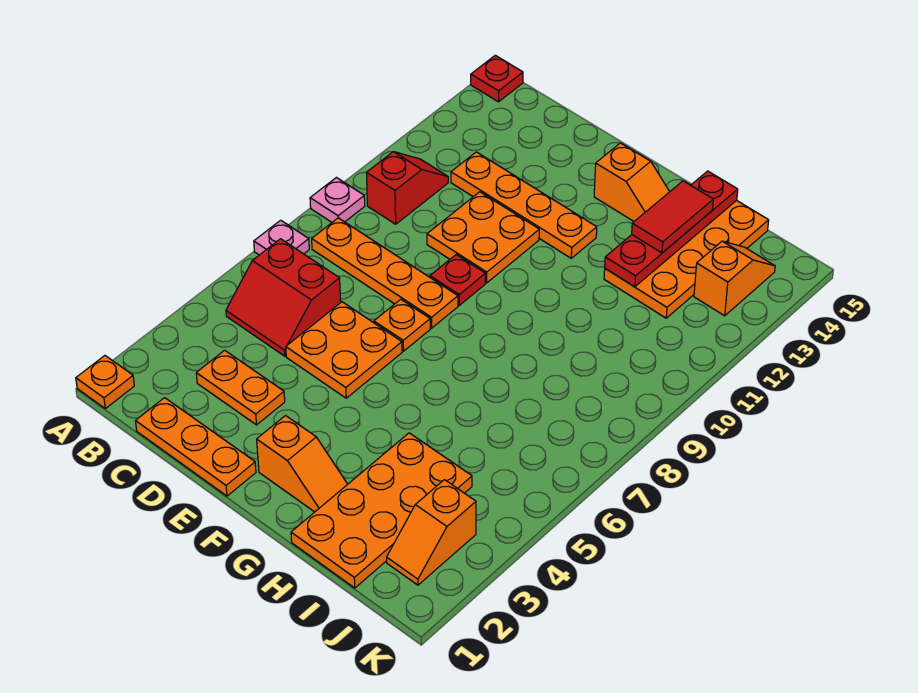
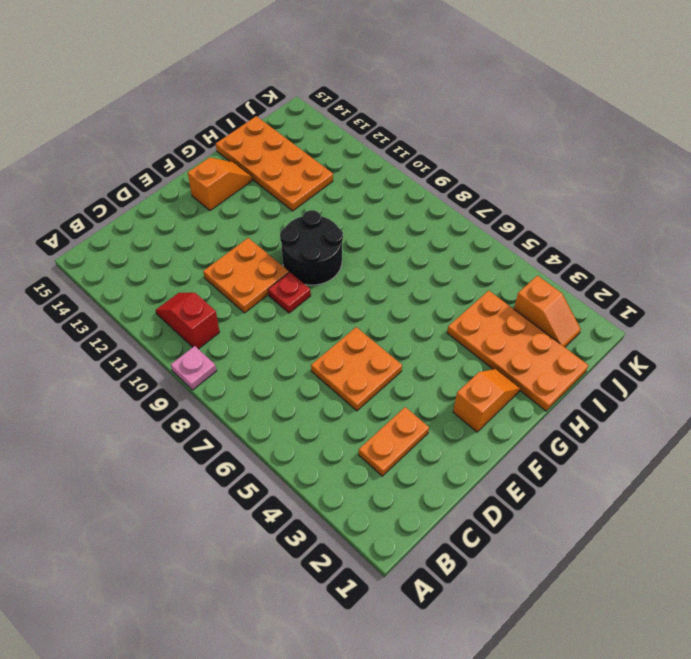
black round brick F9:G10 level 1 -> none
none -> orange plate A1 level 1
none -> pink plate A7 level 1
none -> red plate A15 level 1

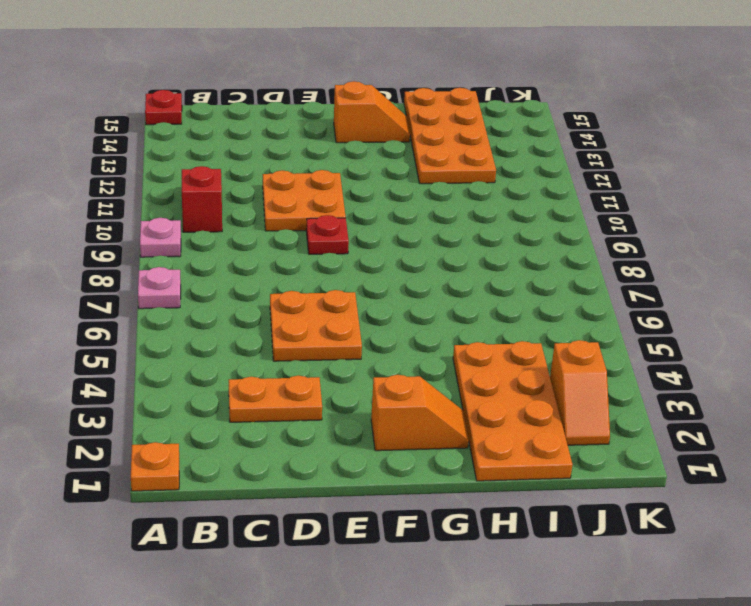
none -> red slope B5:C6 level 1 top 6
none -> orange plate B8:E8 level 1
none -> orange plate C1:E1 level 1

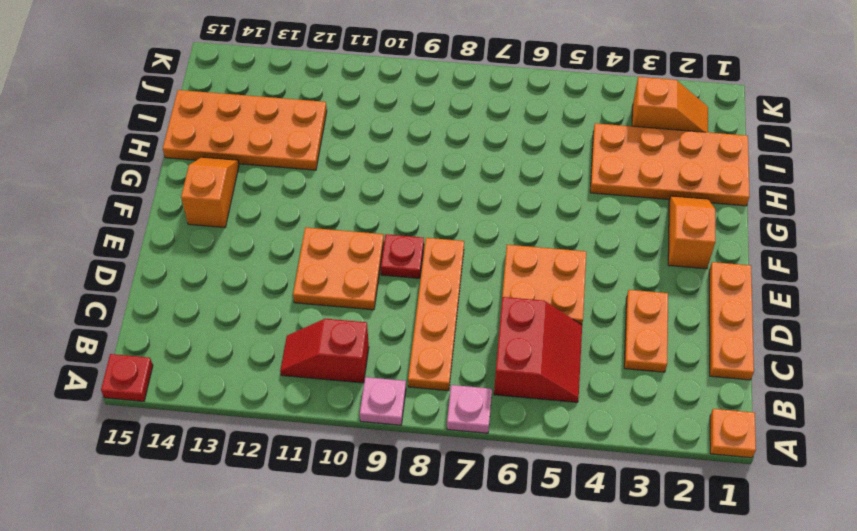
none -> orange plate C12:F12 level 1
none -> orange plate E7 level 1
none -> orange slope J13:J14 level 1 top 13

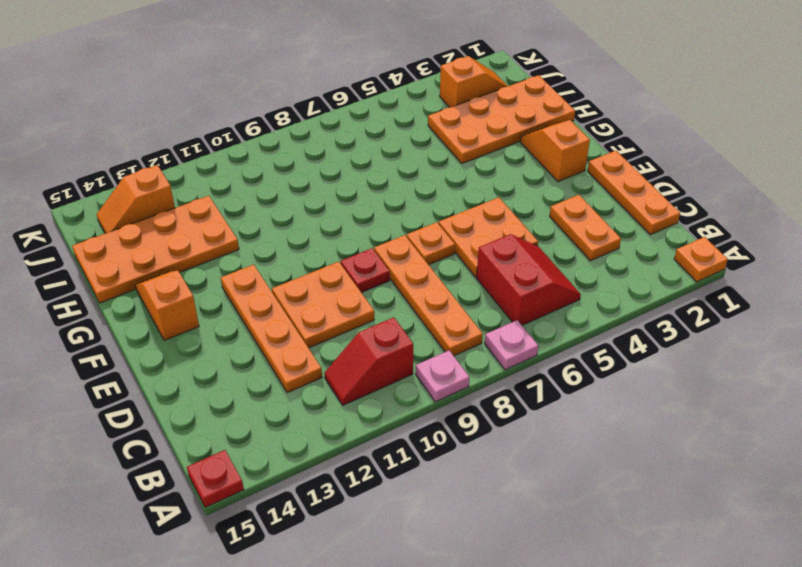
none -> red plate H12:H15 level 2
none -> red tile H13:H14 level 3

